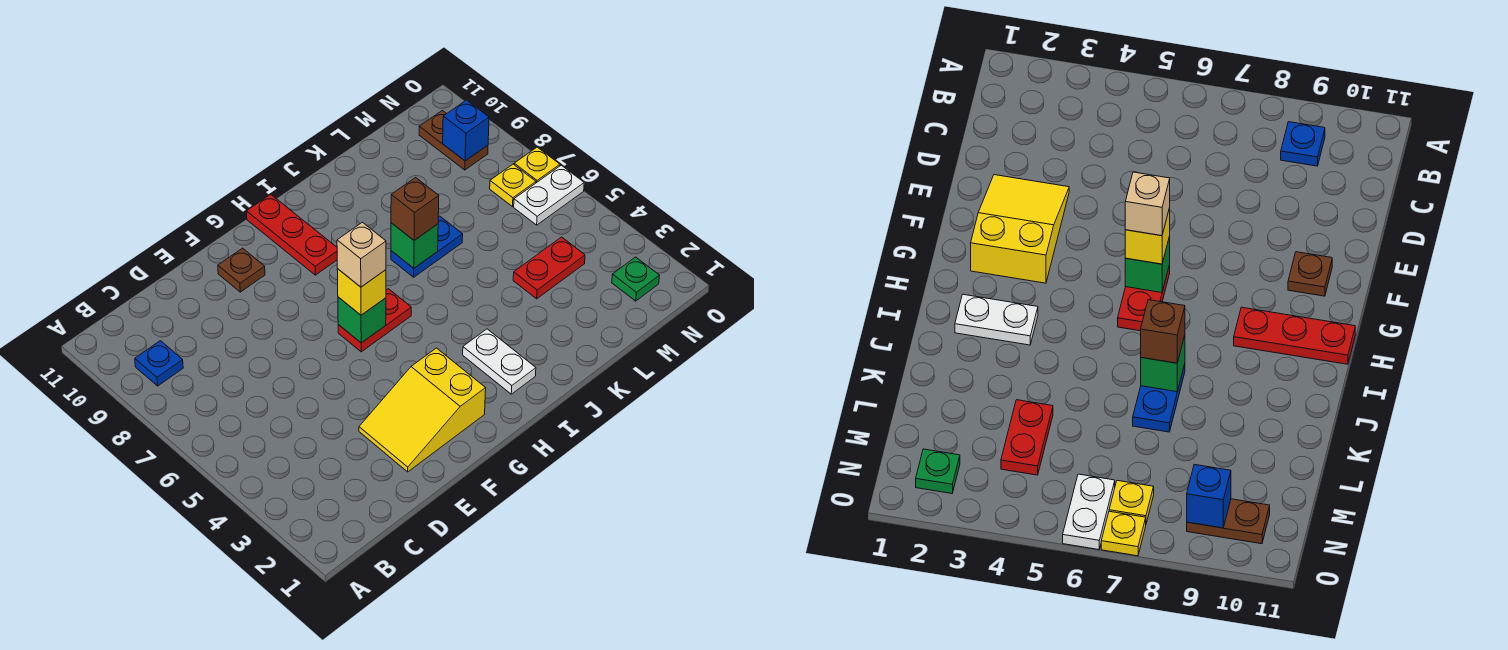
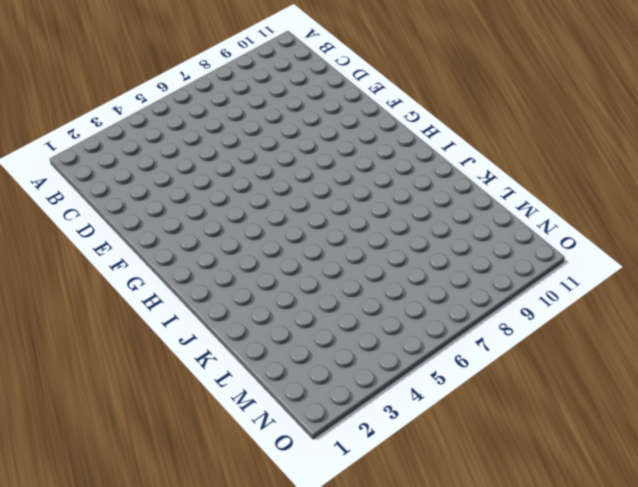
none -> blue plate B9 level 1
none -> yellow slope E2:G3 level 1 top G
none -> brown plate F10 level 1

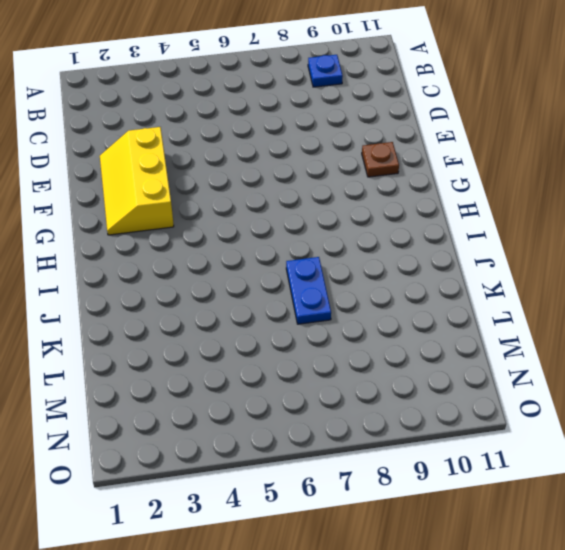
yellow slope E2:G3 level 1 top 3 -> yellow slope E2:G3 level 1 top G
none -> red plate G6:H6 level 1
none -> red plate H9:H11 level 1
none -> white plate I2:I3 level 1

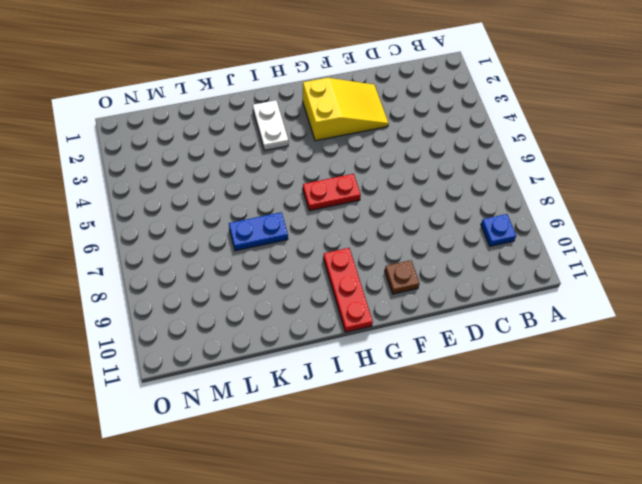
none -> red plate L4:M4 level 1
none -> green plate N2 level 1
none -> white plate N6:O6 level 1

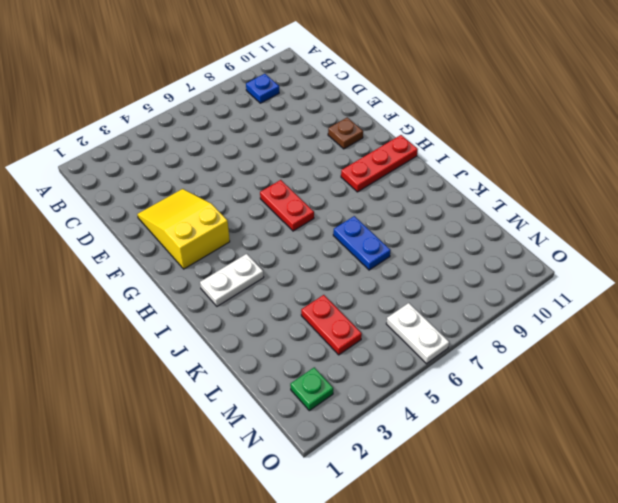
none -> yellow plate N7 level 1
none -> brown plate N9:N10 level 1
none -> yellow plate O7 level 1

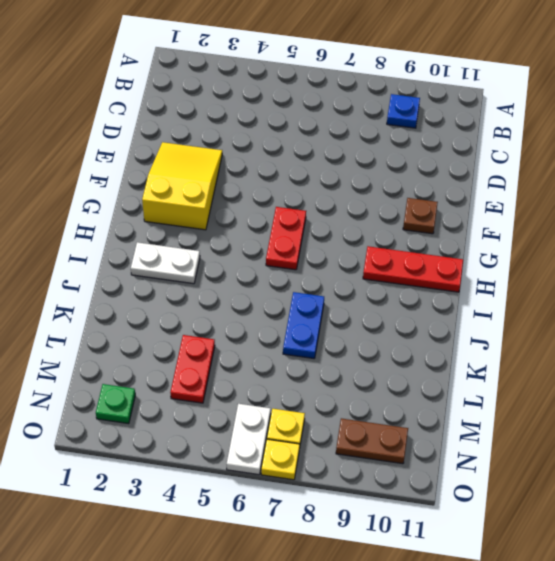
none -> green brick G6 level 2
none -> green brick J7 level 2
none -> blue brick N9 level 2

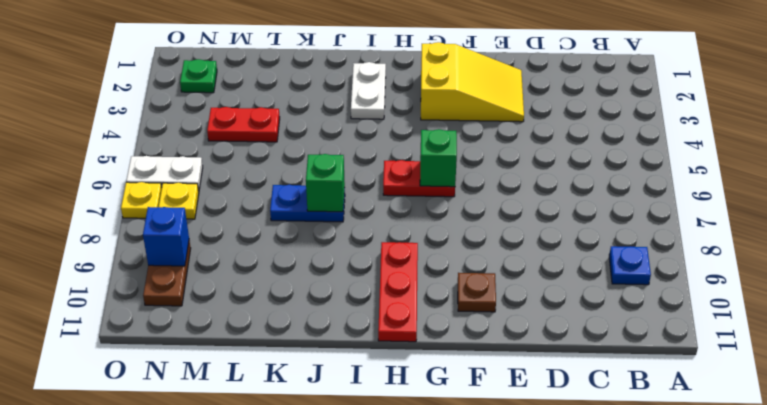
none -> yellow brick G6 level 3
none -> brown brick J7 level 3
none -> tan brick G6 level 4

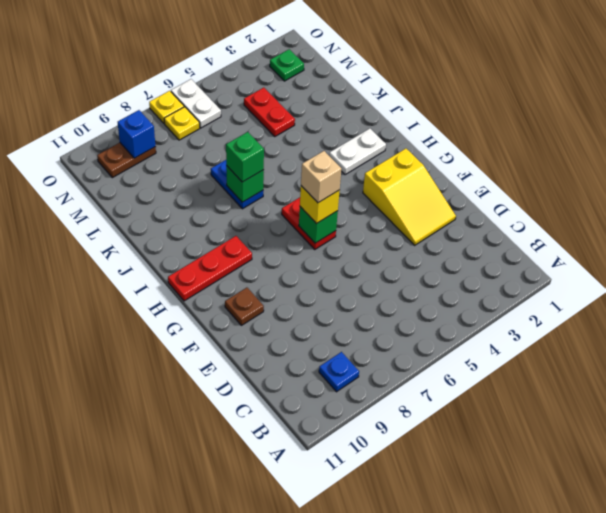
green brick J7 level 3 -> brown brick J7 level 3

